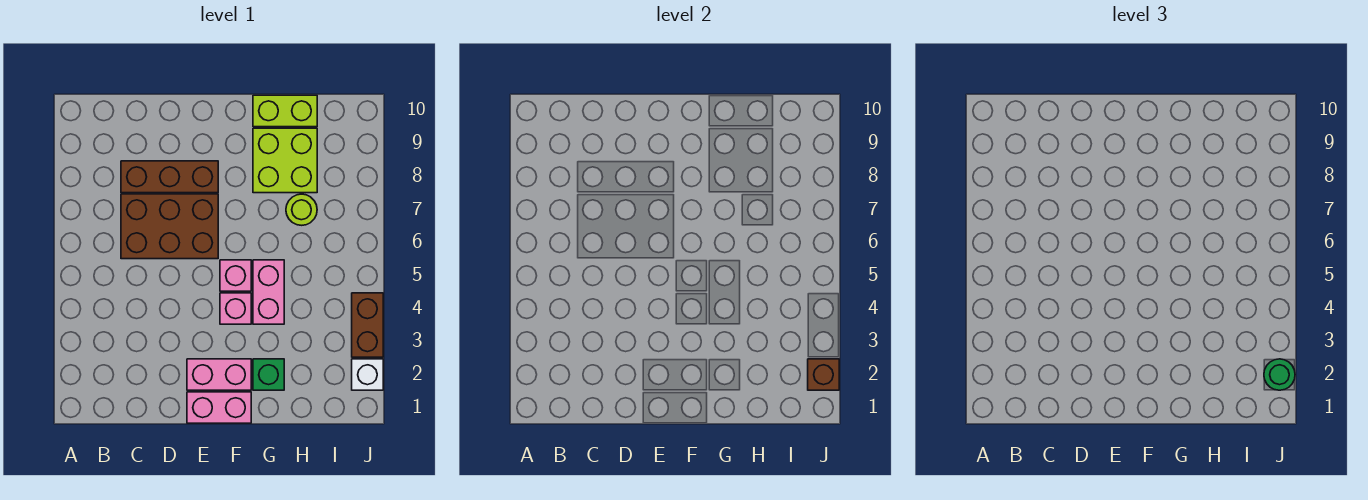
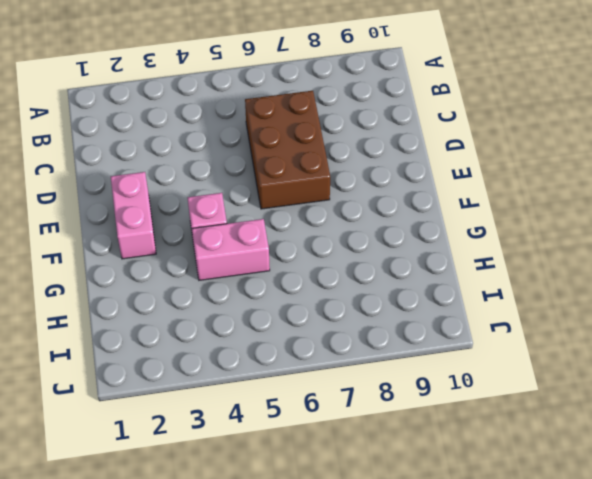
none -> brown brick C8:E8 level 1
none -> pink brick E1:F1 level 1
none -> pink brick F5 level 1

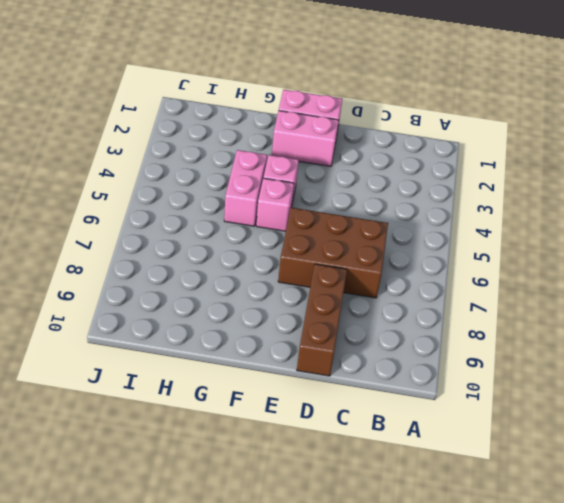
brown brick D8:D10 level 1 -> brown brick C8:E8 level 1
none -> green brick G2 level 1
none -> lime brick G8:H9 level 1
none -> lime brick G10:H10 level 1

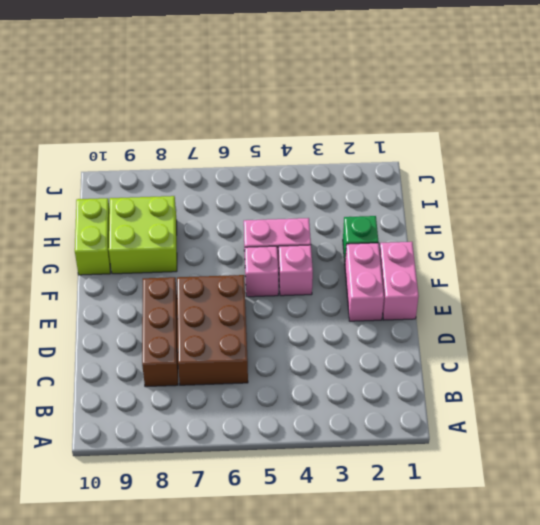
none -> lime round brick H7 level 1
none -> white brick J2 level 1
none -> brown brick J3:J4 level 1

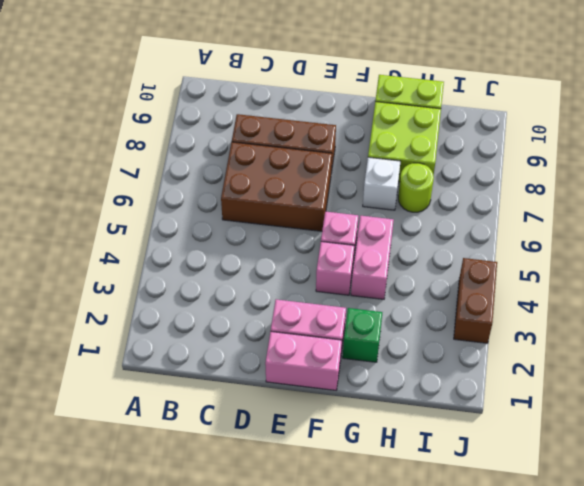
white brick G7 level 1 -> white brick J2 level 1
none -> brown brick J2 level 2
none -> green round brick J2 level 3

